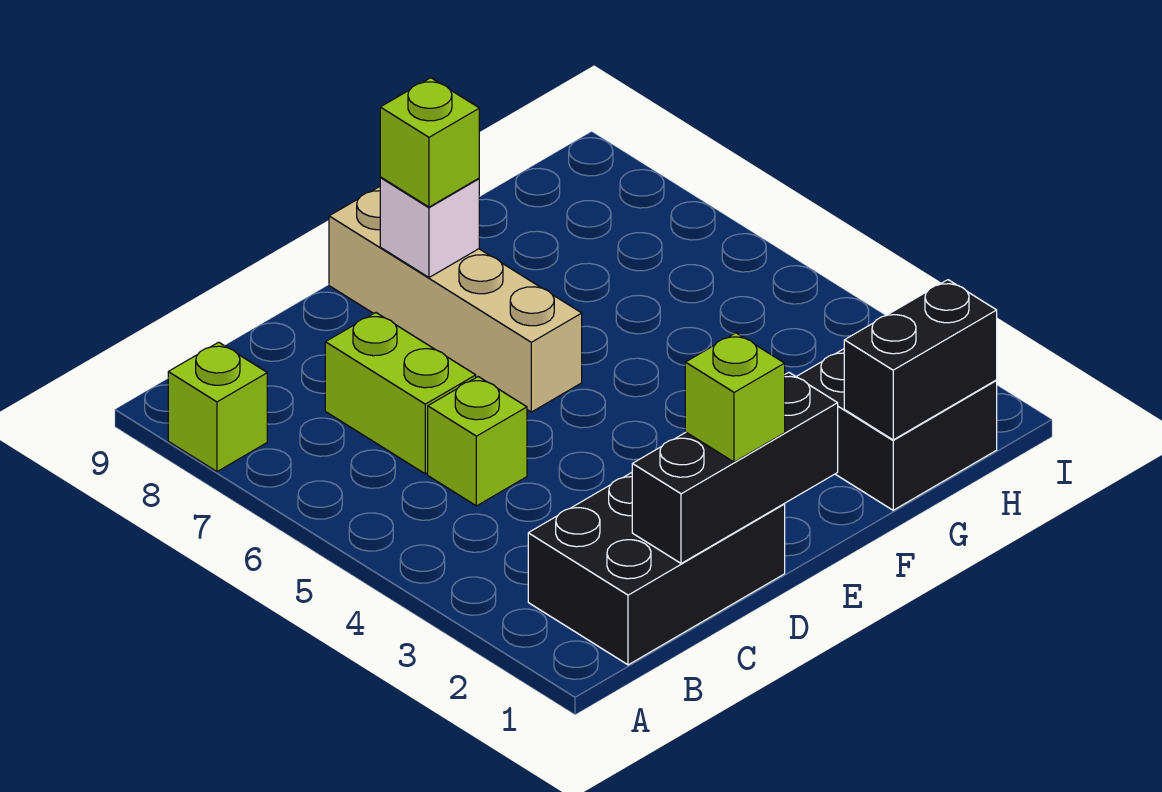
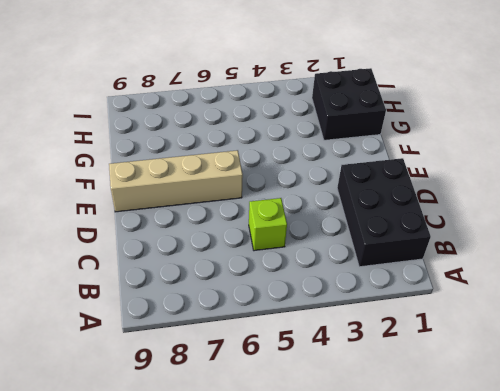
none -> lime brick A8 level 1
none -> lime brick C6:C7 level 1

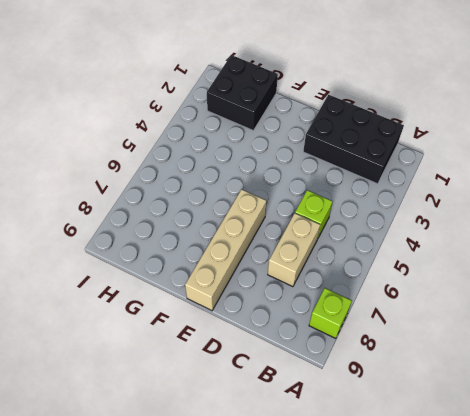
tan brick C6:C7 level 1 -> lime brick C6:C7 level 1
none -> black brick C1:E1 level 2
none -> white brick E8 level 2

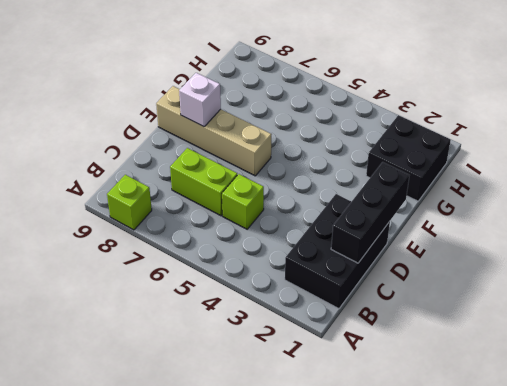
none -> black brick G1:H1 level 2
none -> lime brick D1 level 3

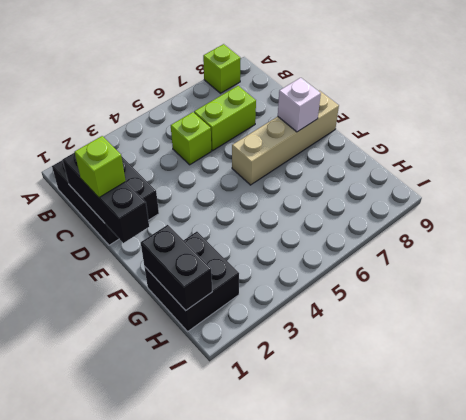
none -> lime brick E8 level 3

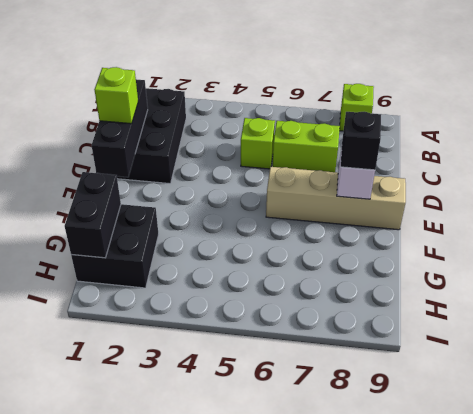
black brick E8 level 3 -> lime brick E8 level 3

